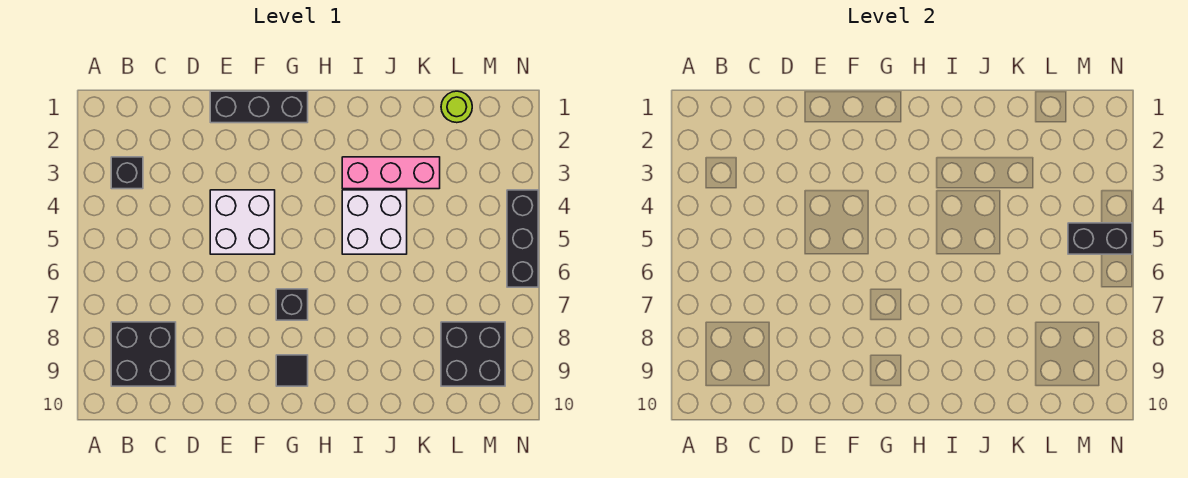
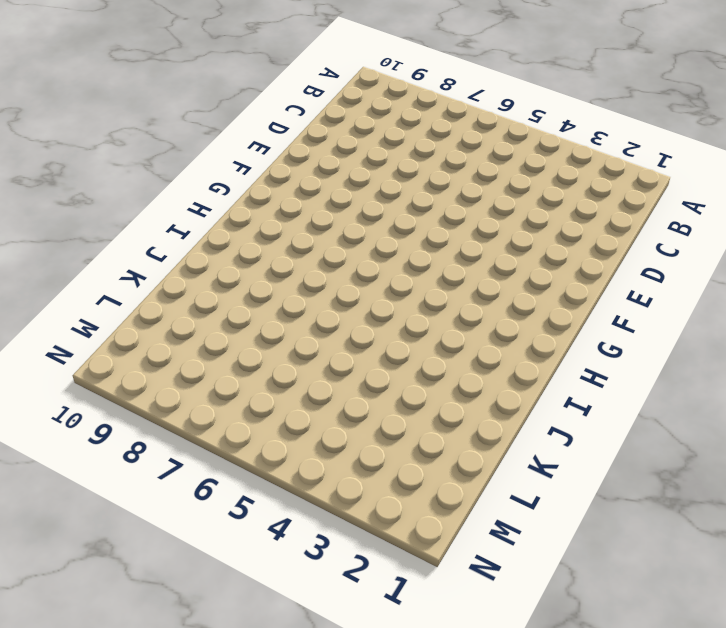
none -> black brick B3 level 1
none -> black brick B8:C9 level 1
none -> black brick E1:G1 level 1

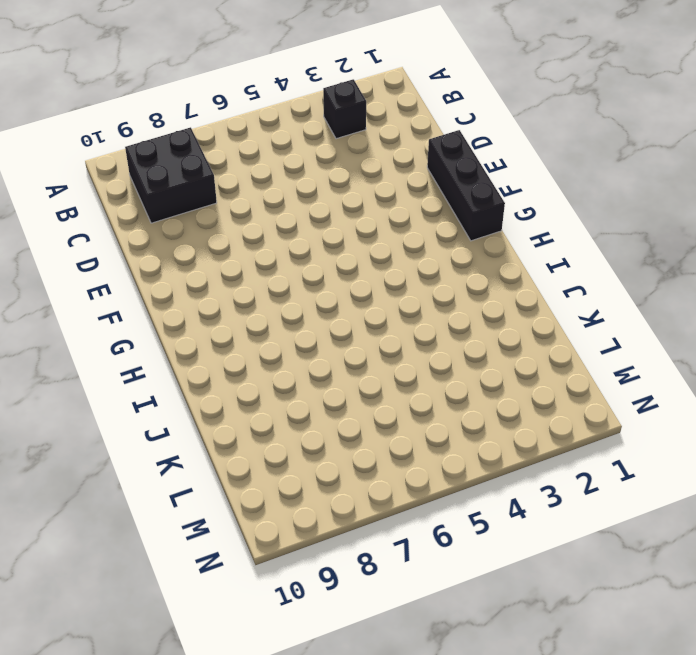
none -> white brick E4:F5 level 1
none -> black brick G7 level 1
none -> black tile G9 level 1

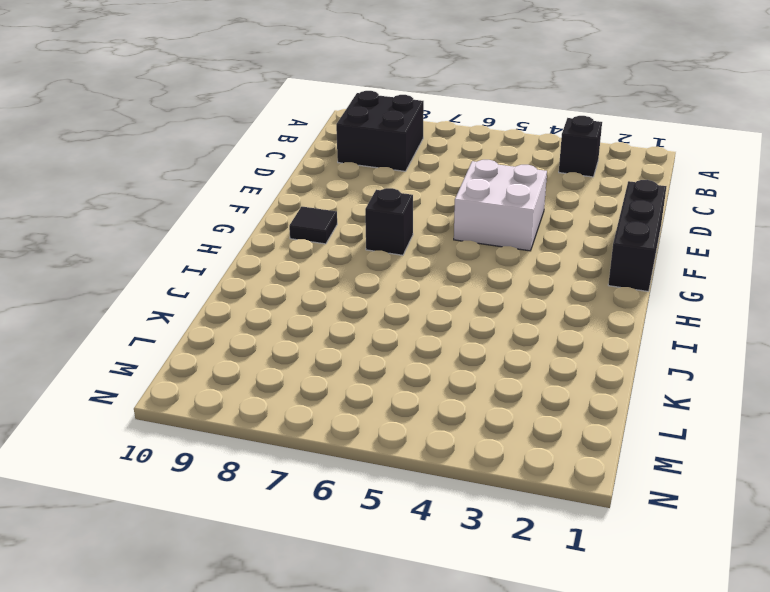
none -> pink brick I3:K3 level 1
none -> white brick I4:J5 level 1
none -> lime round brick L1 level 1

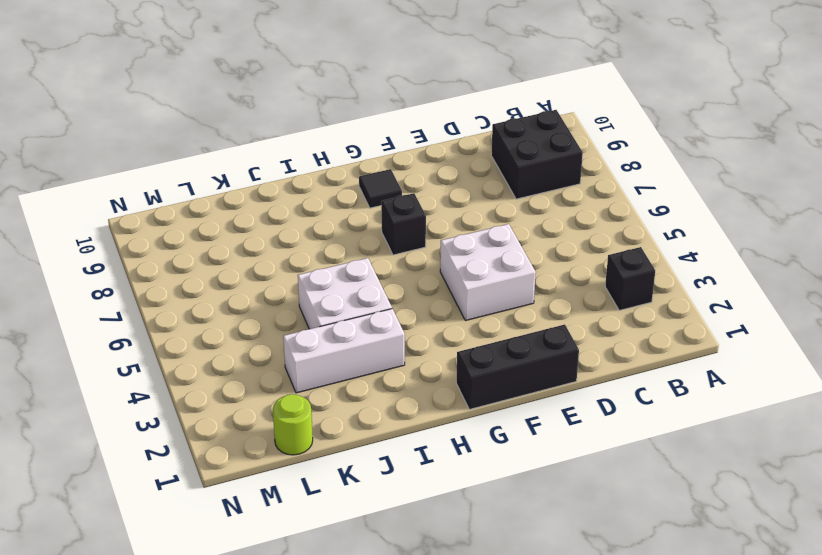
white brick I3:K3 level 1 -> pink brick I3:K3 level 1
none -> black brick L8:M9 level 1
none -> black brick N4:N6 level 1
none -> black brick M5:N5 level 2

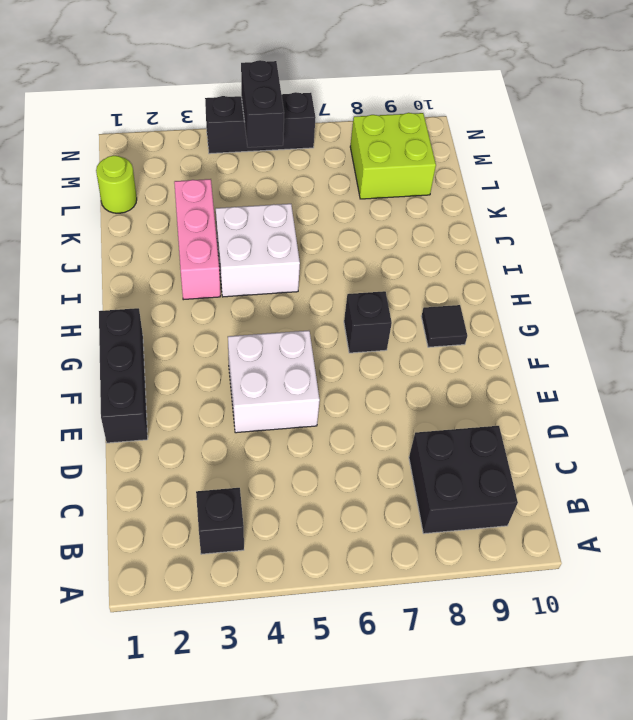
lime brick L8:M9 level 1 -> black brick L8:M9 level 1

